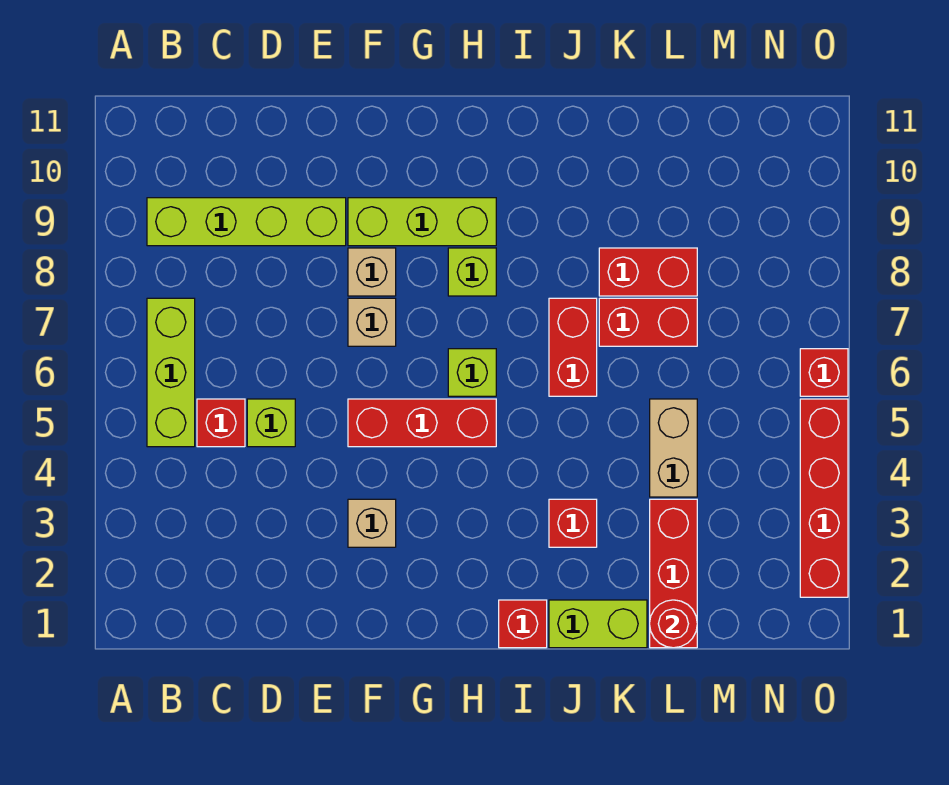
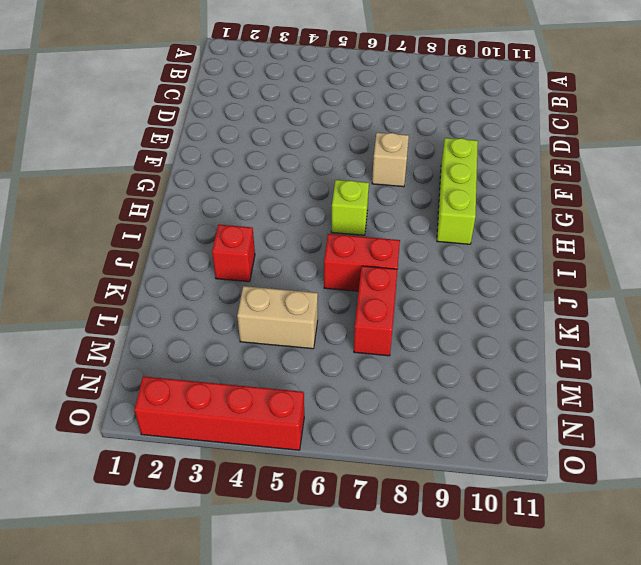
none -> lime brick B5:B7 level 1
none -> lime brick B9:E9 level 1
none -> red brick C5 level 1

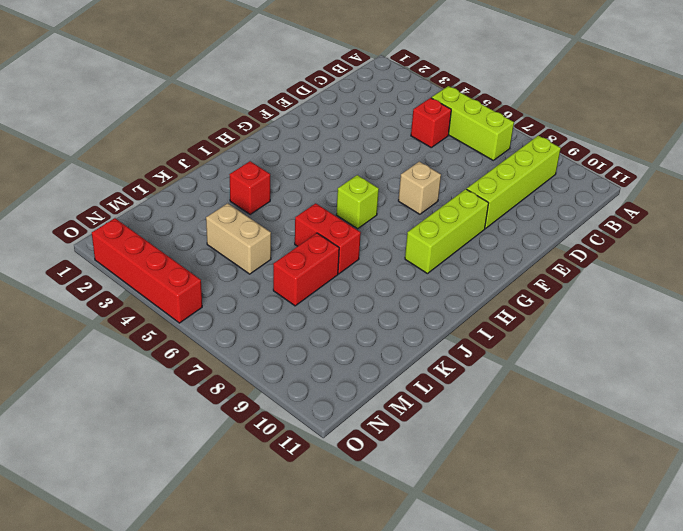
none -> lime brick D5 level 1
none -> tan brick F3 level 1
none -> red brick F5:H5 level 1

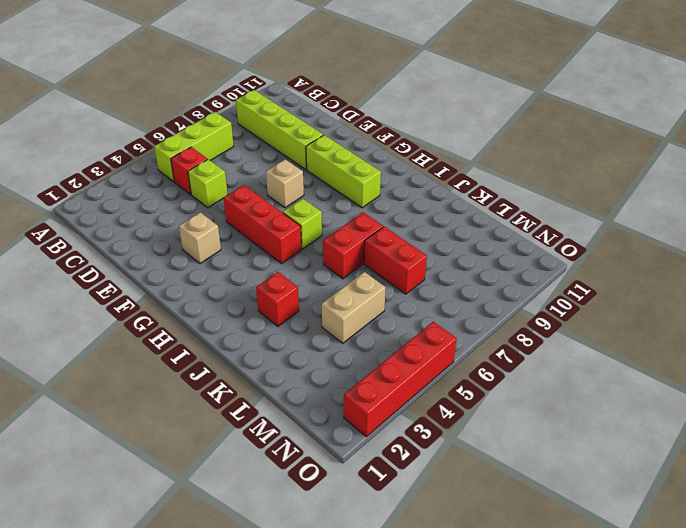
none -> tan brick F8 level 1
none -> lime brick H8 level 1
none -> red brick I1 level 1

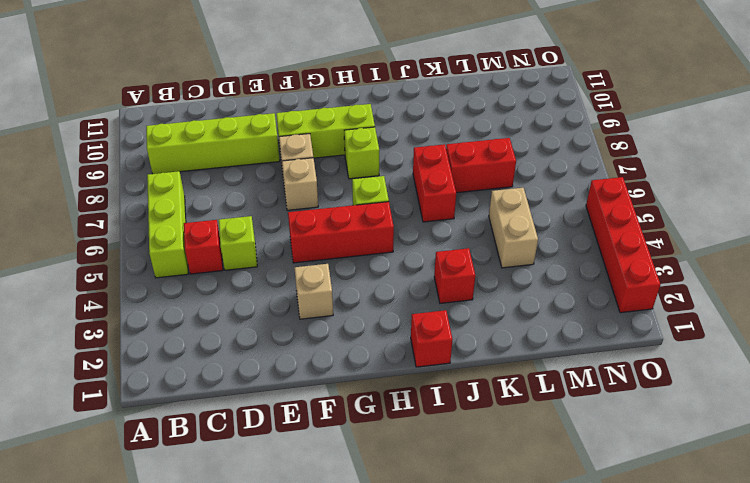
none -> lime brick J1:K1 level 1
none -> red brick K8:L8 level 1
none -> red brick L1:L3 level 1

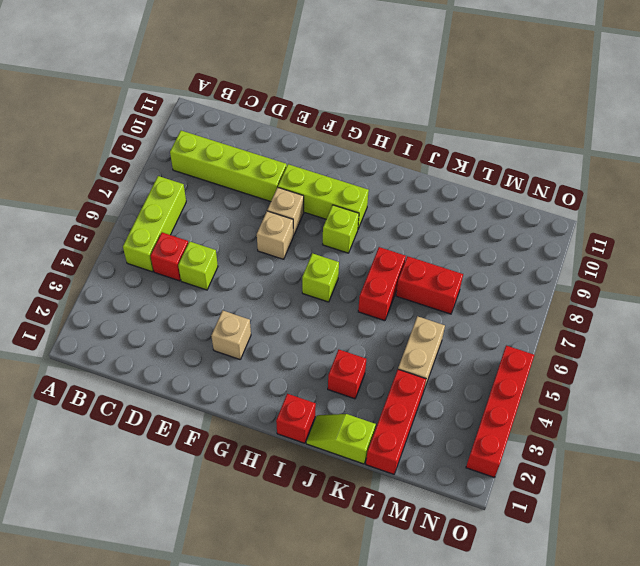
lime slope J1:K1 level 1 top K -> lime brick J1:K1 level 1
none -> red brick F5:H5 level 1
none -> red brick K8:L8 level 1
none -> red brick O6 level 1

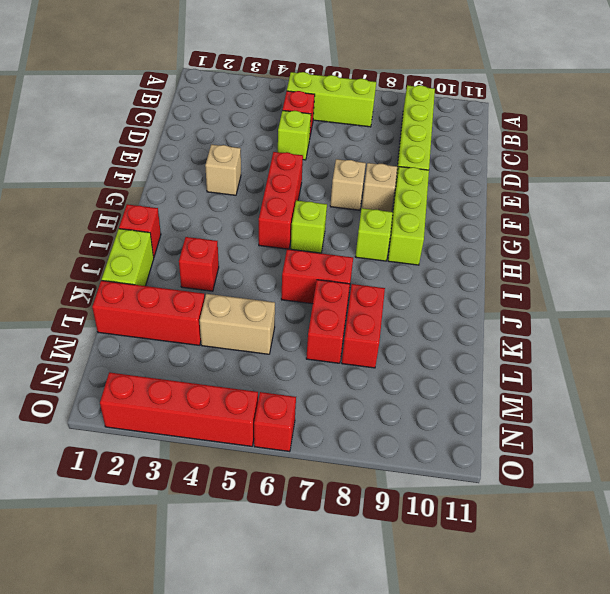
none -> red round brick L1 level 2

